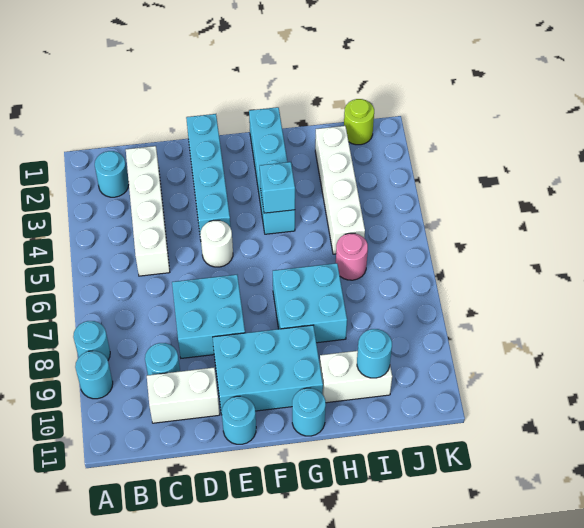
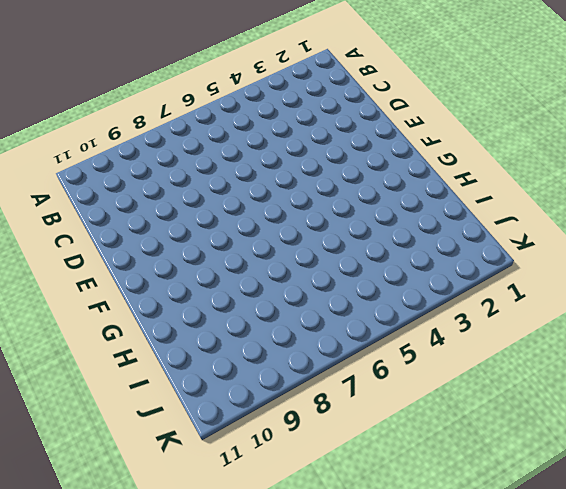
none -> cyan round brick A8 level 1
none -> cyan round brick A9 level 1
none -> cyan round brick B2 level 1

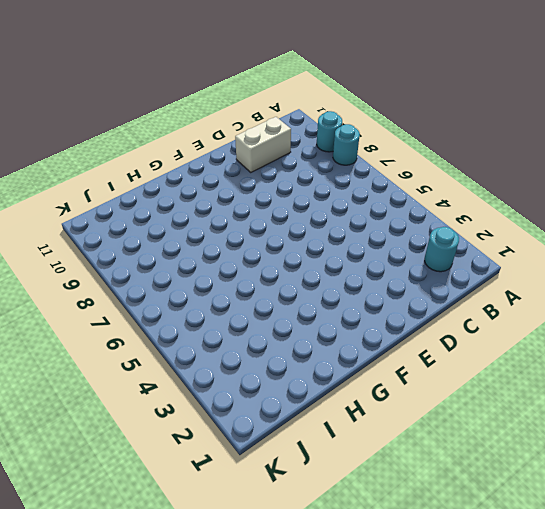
none -> white brick C2:C5 level 1
none -> cyan round brick C9 level 1
none -> cyan brick D7:E8 level 1

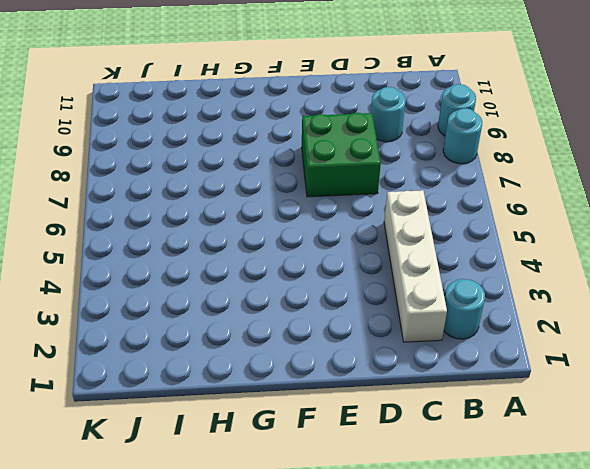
green brick D7:E8 level 1 -> cyan brick D7:E8 level 1
none -> white brick C10:D10 level 1
none -> cyan brick E1:E4 level 1
none -> white round brick E5 level 1

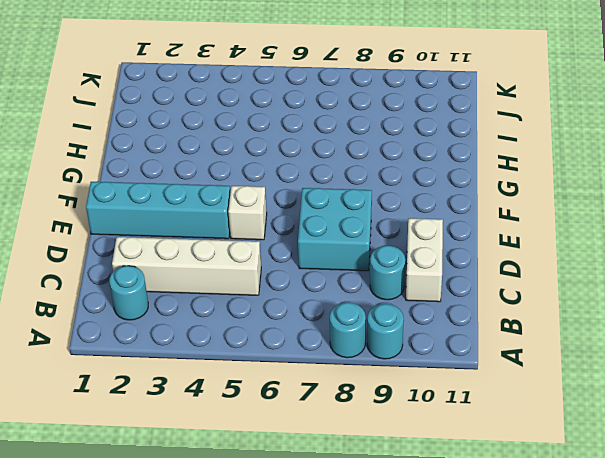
white brick E5 level 1 -> white round brick E5 level 1
none -> cyan brick E9:G10 level 1
none -> cyan round brick E11 level 1
none -> cyan brick G1:G4 level 1

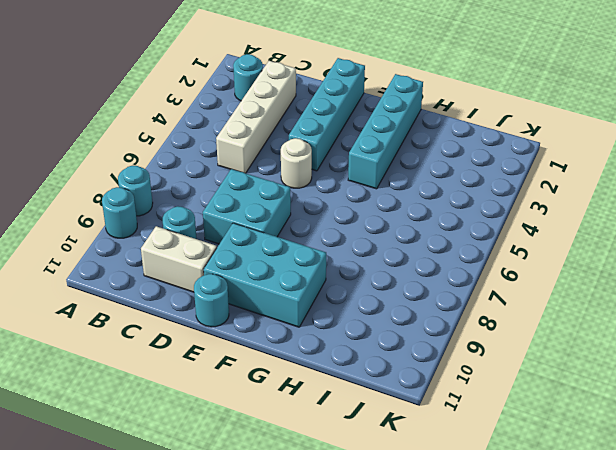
none -> cyan brick G7:H8 level 1
none -> cyan round brick G11 level 1
none -> white brick H10:I10 level 1

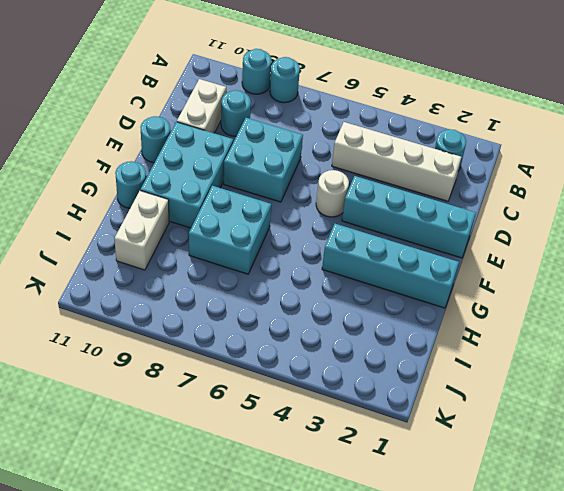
none -> white brick I2:I5 level 1
none -> pink round brick I6 level 1
none -> lime round brick J1 level 1

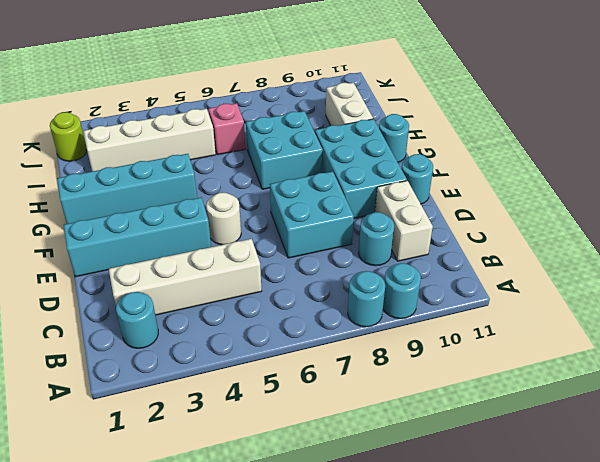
pink brick I6 level 1 -> pink round brick I6 level 1
none -> cyan brick G4 level 2
none -> cyan round brick I10 level 2

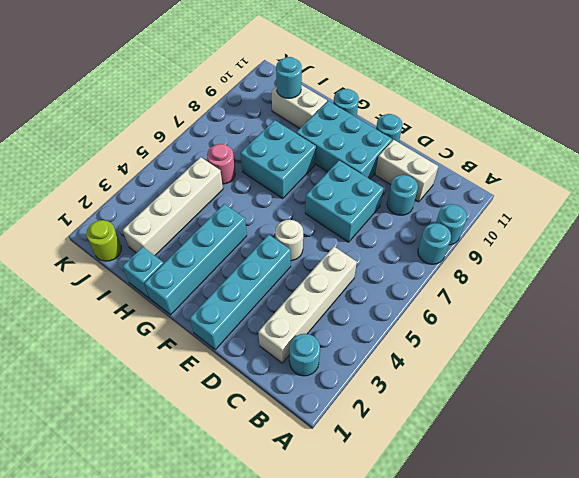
cyan brick H1 level 1 -> cyan brick G4 level 2

